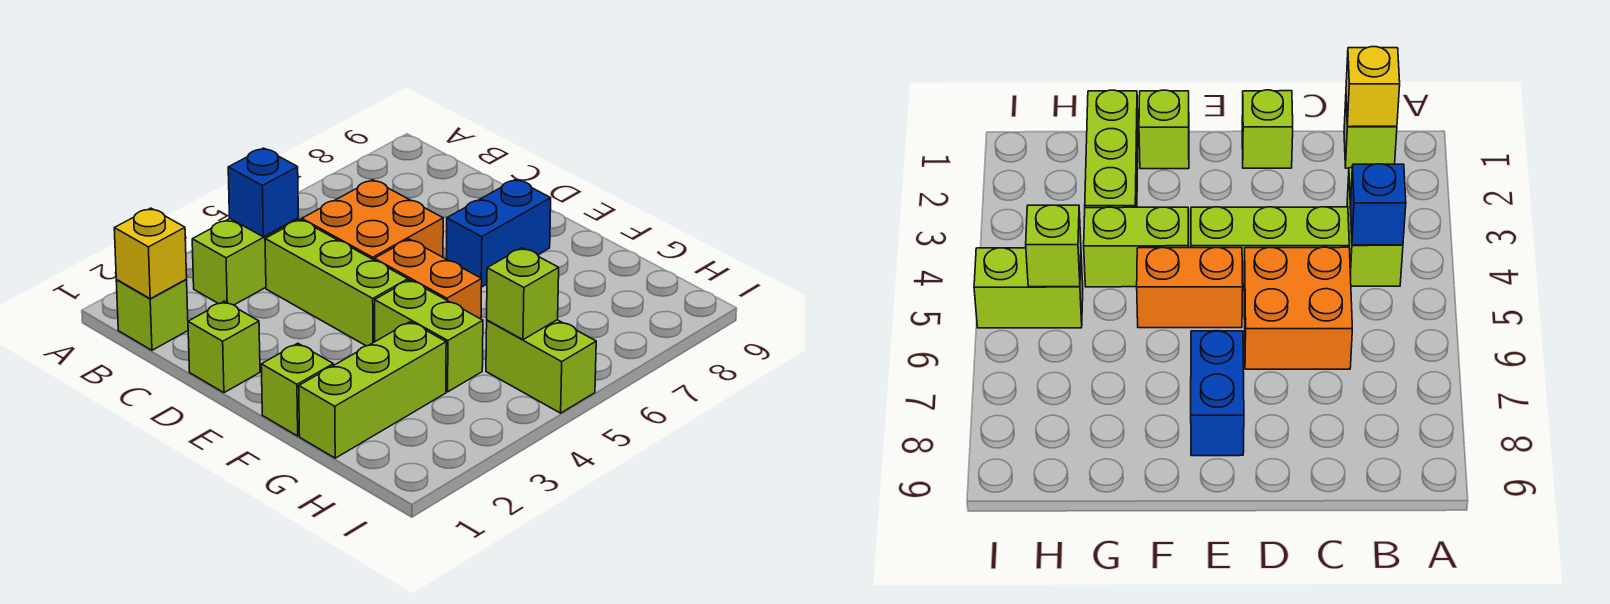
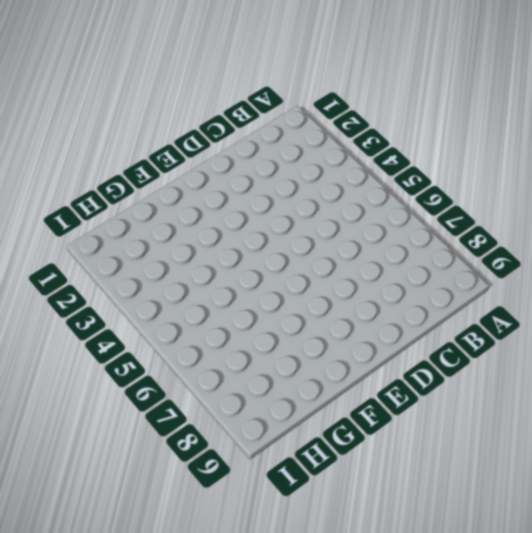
none -> lime brick B1 level 1
none -> lime brick B3:B4 level 1
none -> lime brick C4:E4 level 1

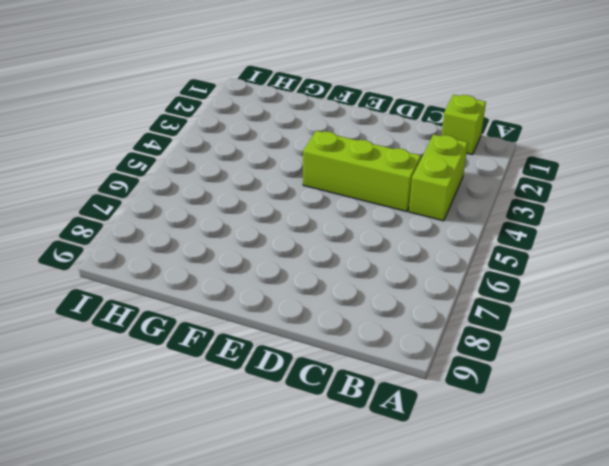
none -> orange brick C5:D6 level 1
none -> lime brick D1 level 1
none -> orange brick E5:F5 level 1

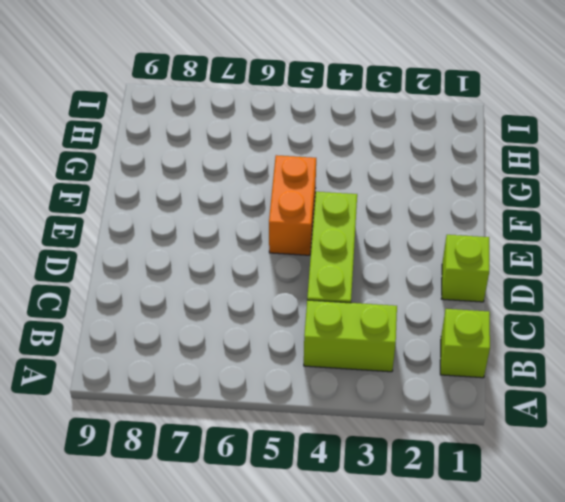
none -> orange brick C5:D6 level 1
none -> blue brick E7:E8 level 1
none -> lime brick F1 level 1

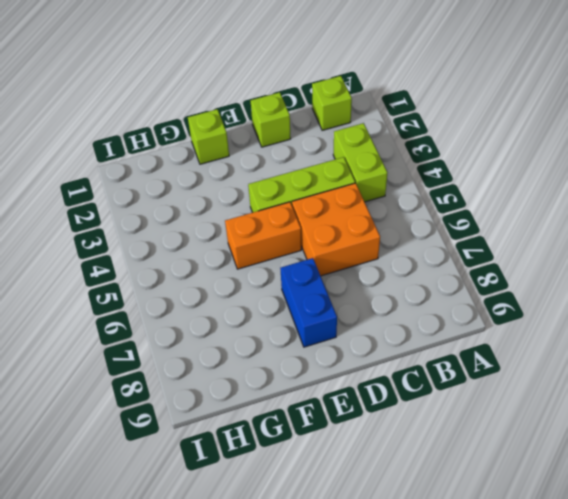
none -> lime brick F4:G4 level 1
none -> lime brick G1:G3 level 1
none -> lime brick H5:I5 level 1

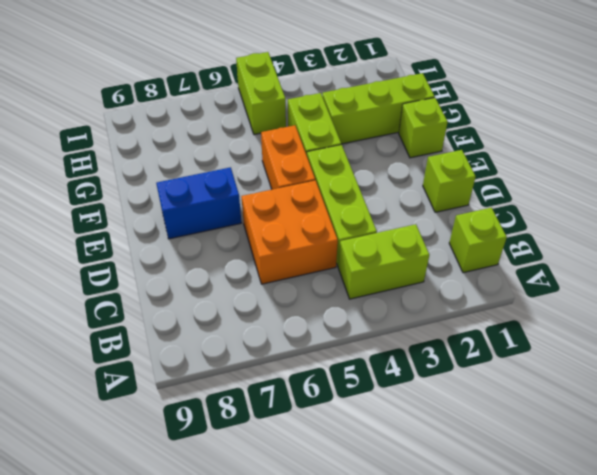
none -> yellow brick B1 level 2
none -> blue brick B4 level 2
none -> lime brick H5 level 2

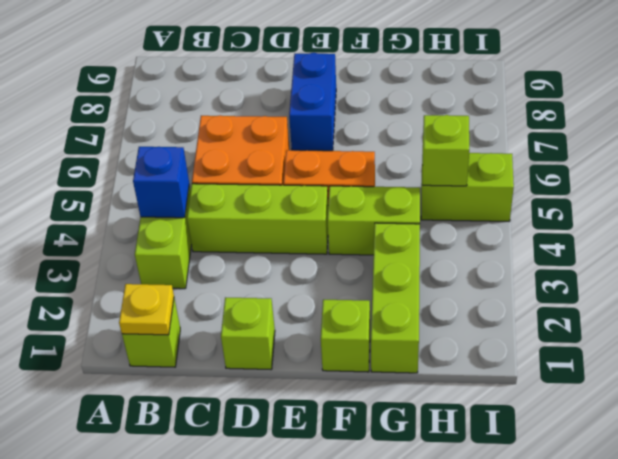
yellow plate B1 level 2 -> yellow brick B1 level 2

